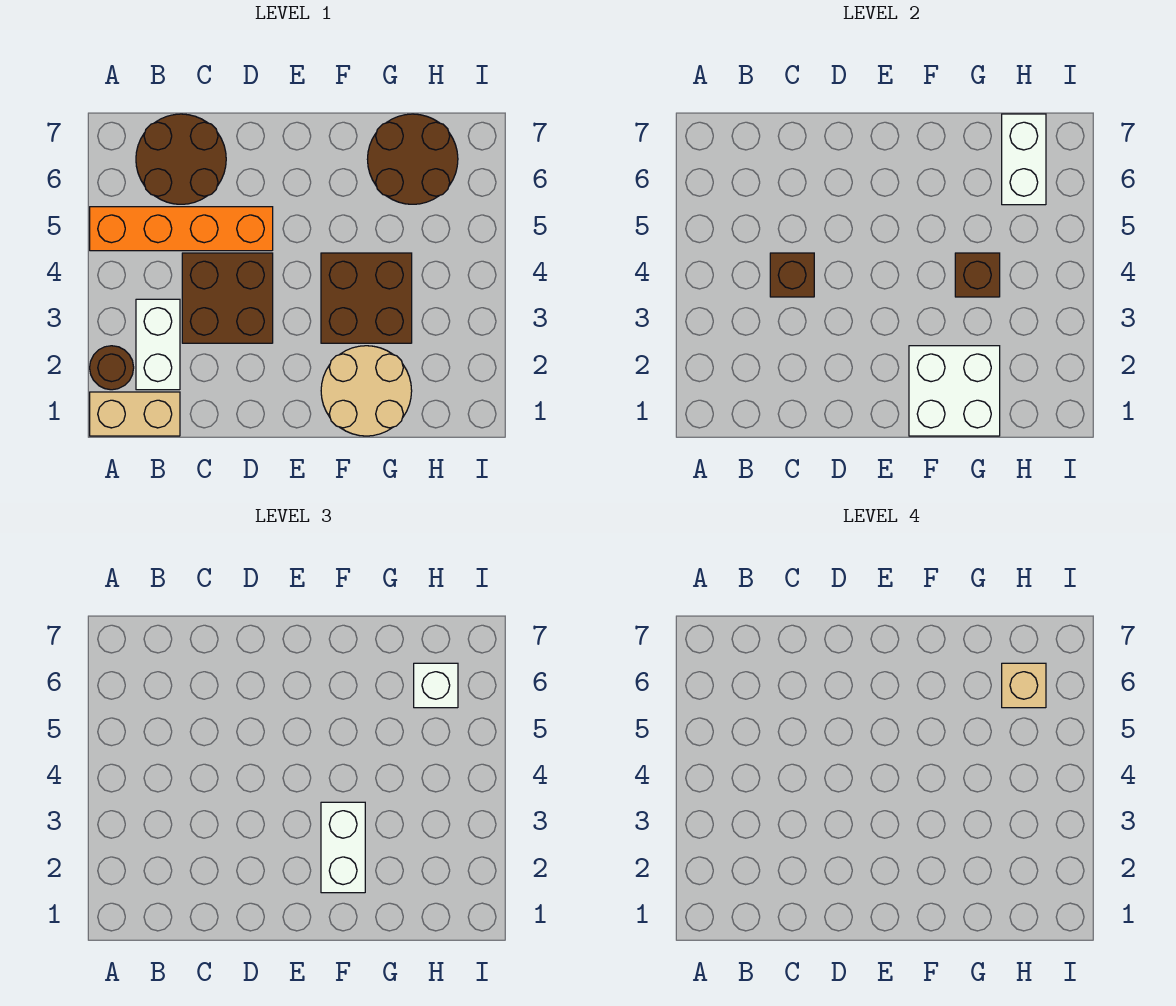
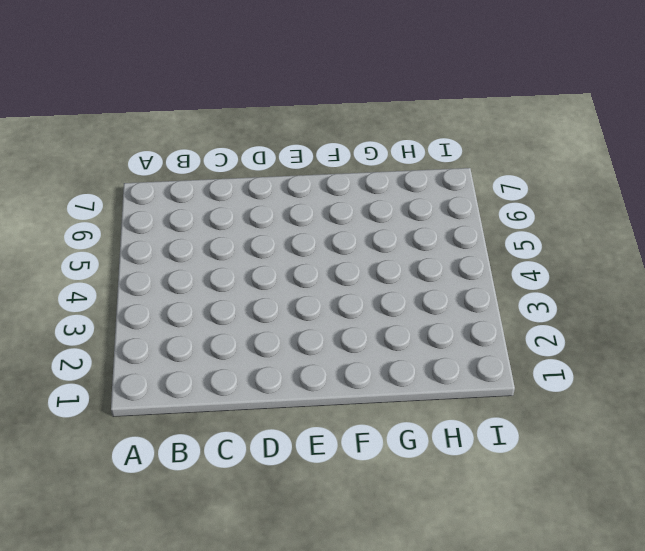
none -> tan brick A1:B1 level 1
none -> brown round brick A2 level 1
none -> orange brick A5:D5 level 1

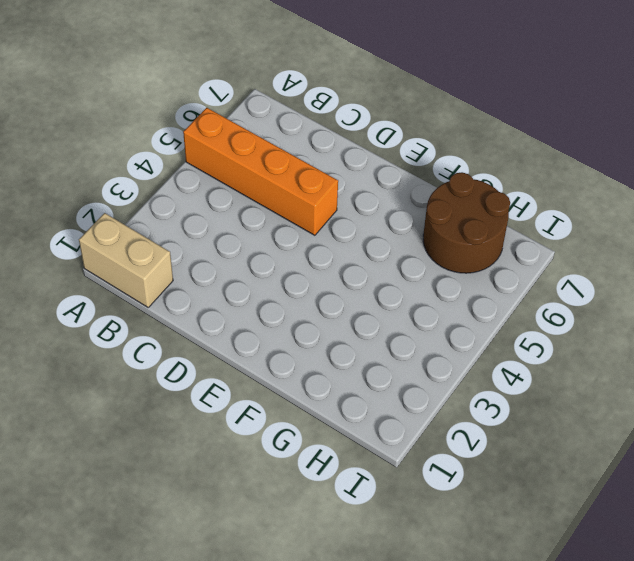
none -> brown round brick A2 level 1
none -> white brick B2:B3 level 1
none -> brown round brick B6:C7 level 1

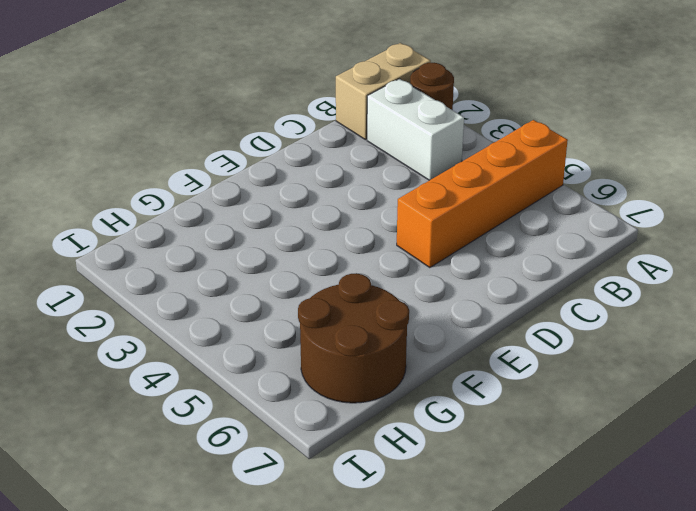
none -> brown round brick B6:C7 level 1
none -> brown brick C3:D4 level 1
none -> tan round brick F1:G2 level 1

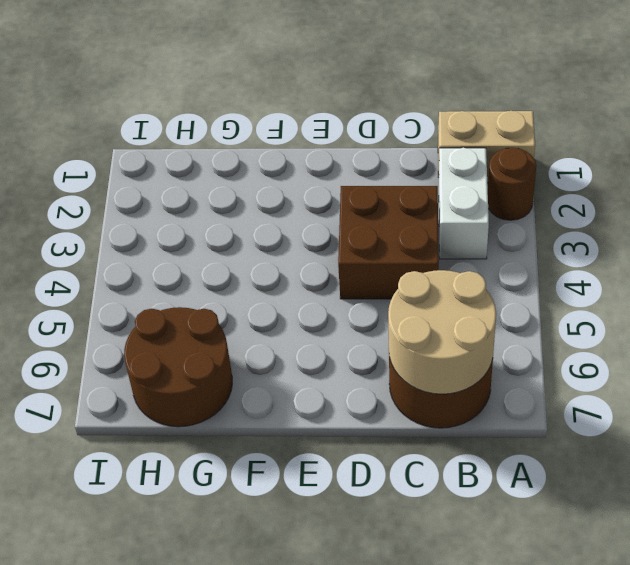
tan round brick B6:C7 level 2 -> tan round brick F1:G2 level 1
none -> orange brick A5:D5 level 1
none -> brown brick F3:G4 level 1
none -> brown brick C4 level 2

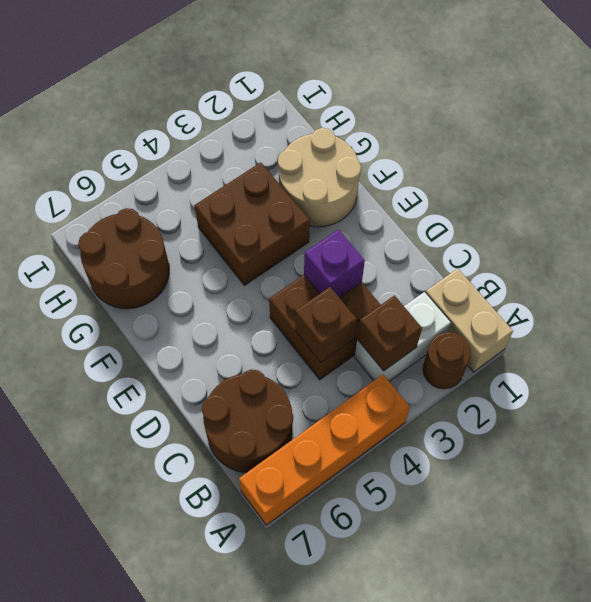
orange brick A4:A7 level 1 -> orange brick A5:D5 level 1
brown brick B3 level 2 -> brown brick G4 level 2
purple brick D3 level 2 -> none
none -> white brick F1:G2 level 2
none -> white brick H6:H7 level 2
none -> white brick F2:F3 level 3

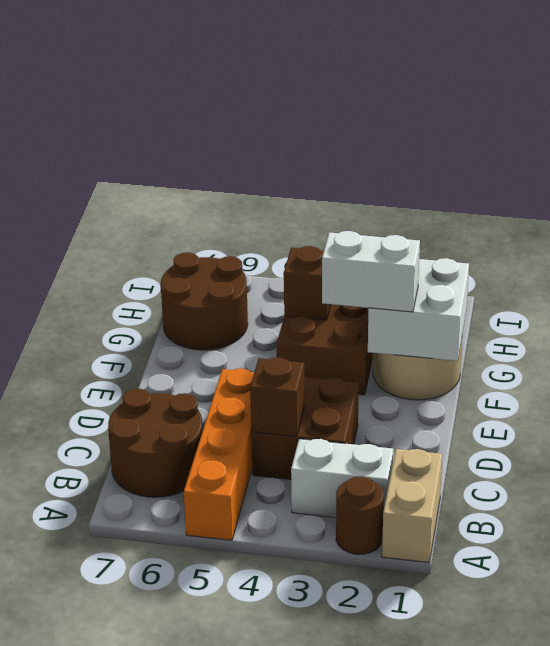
none -> white brick H6:H7 level 2
none -> white brick H6 level 3
none -> tan brick H6 level 4

